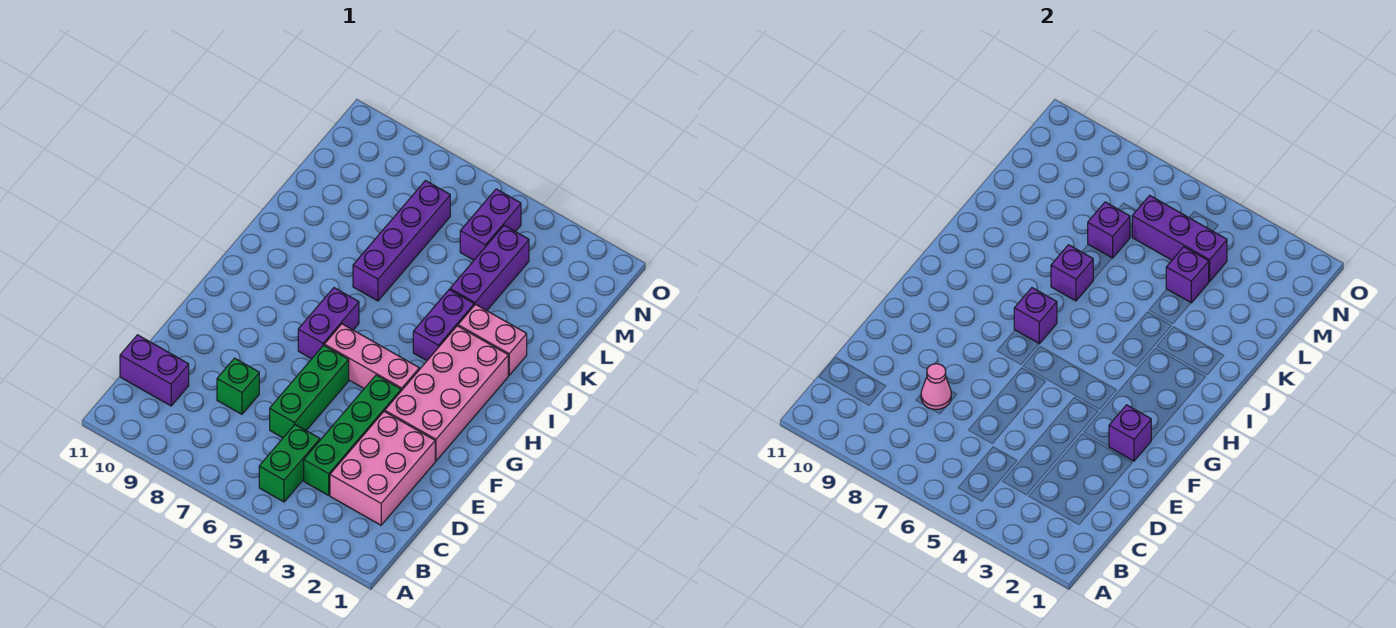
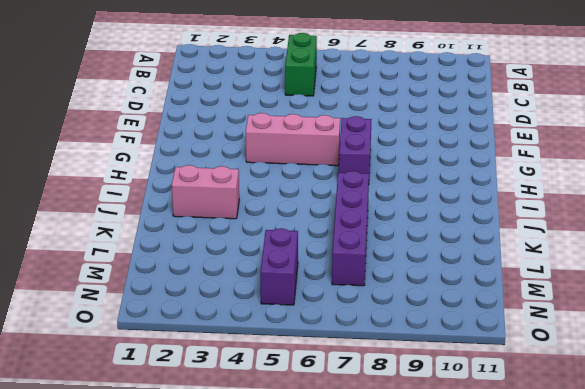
none -> pink brick C2:E3 level 1
none -> green brick C4:F4 level 1
none -> purple brick C10:C11 level 1

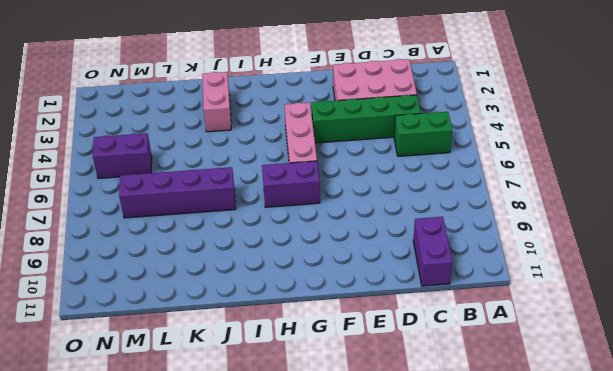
none -> green brick D6:F6 level 1
none -> green brick D8 level 1
none -> pink brick F2:I3 level 1

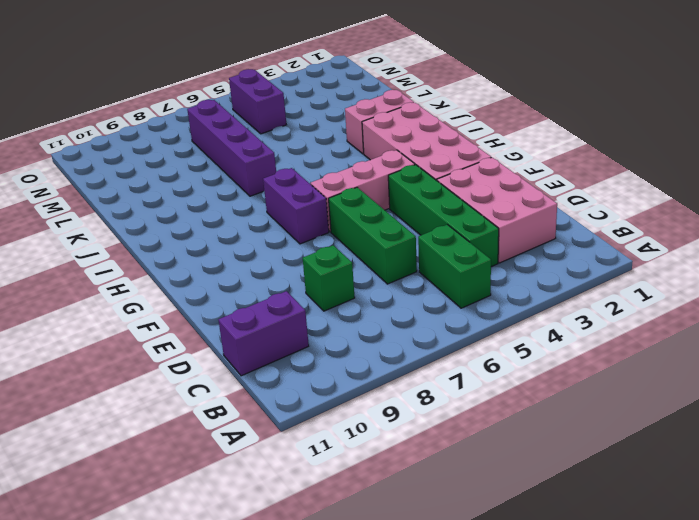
none -> purple brick I4:J4 level 1
none -> purple brick K4:M4 level 1
none -> pink cone D8 level 2

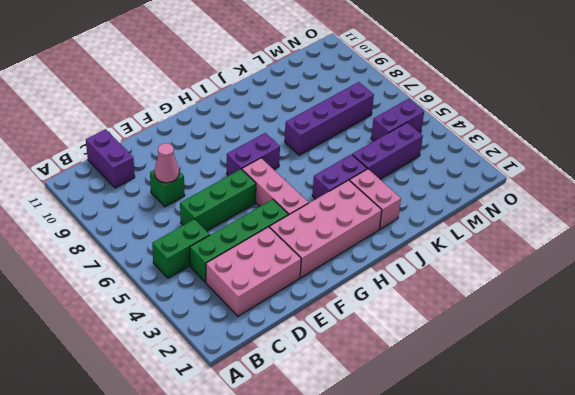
none -> purple brick F2 level 2
none -> purple brick H7 level 2
none -> purple brick J7 level 2

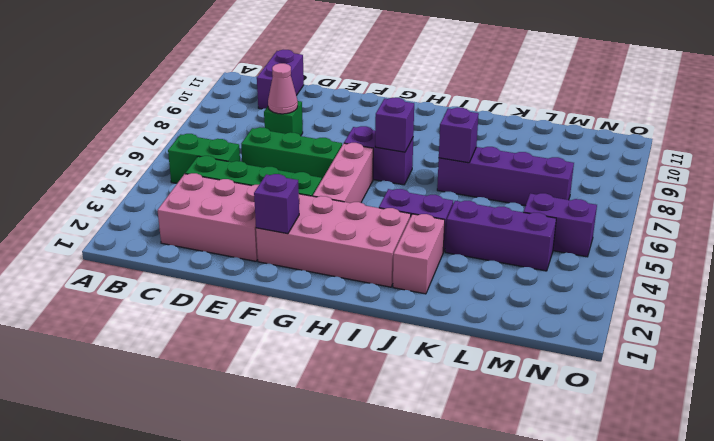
none -> purple brick L4 level 2
none -> purple brick L7 level 2
none -> purple brick M4:M6 level 2

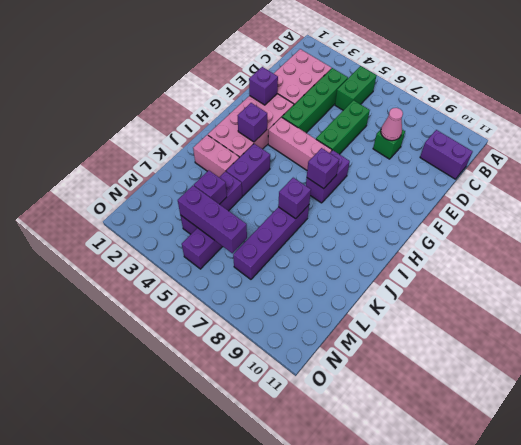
purple brick H3 level 2 -> purple brick L7 level 2

